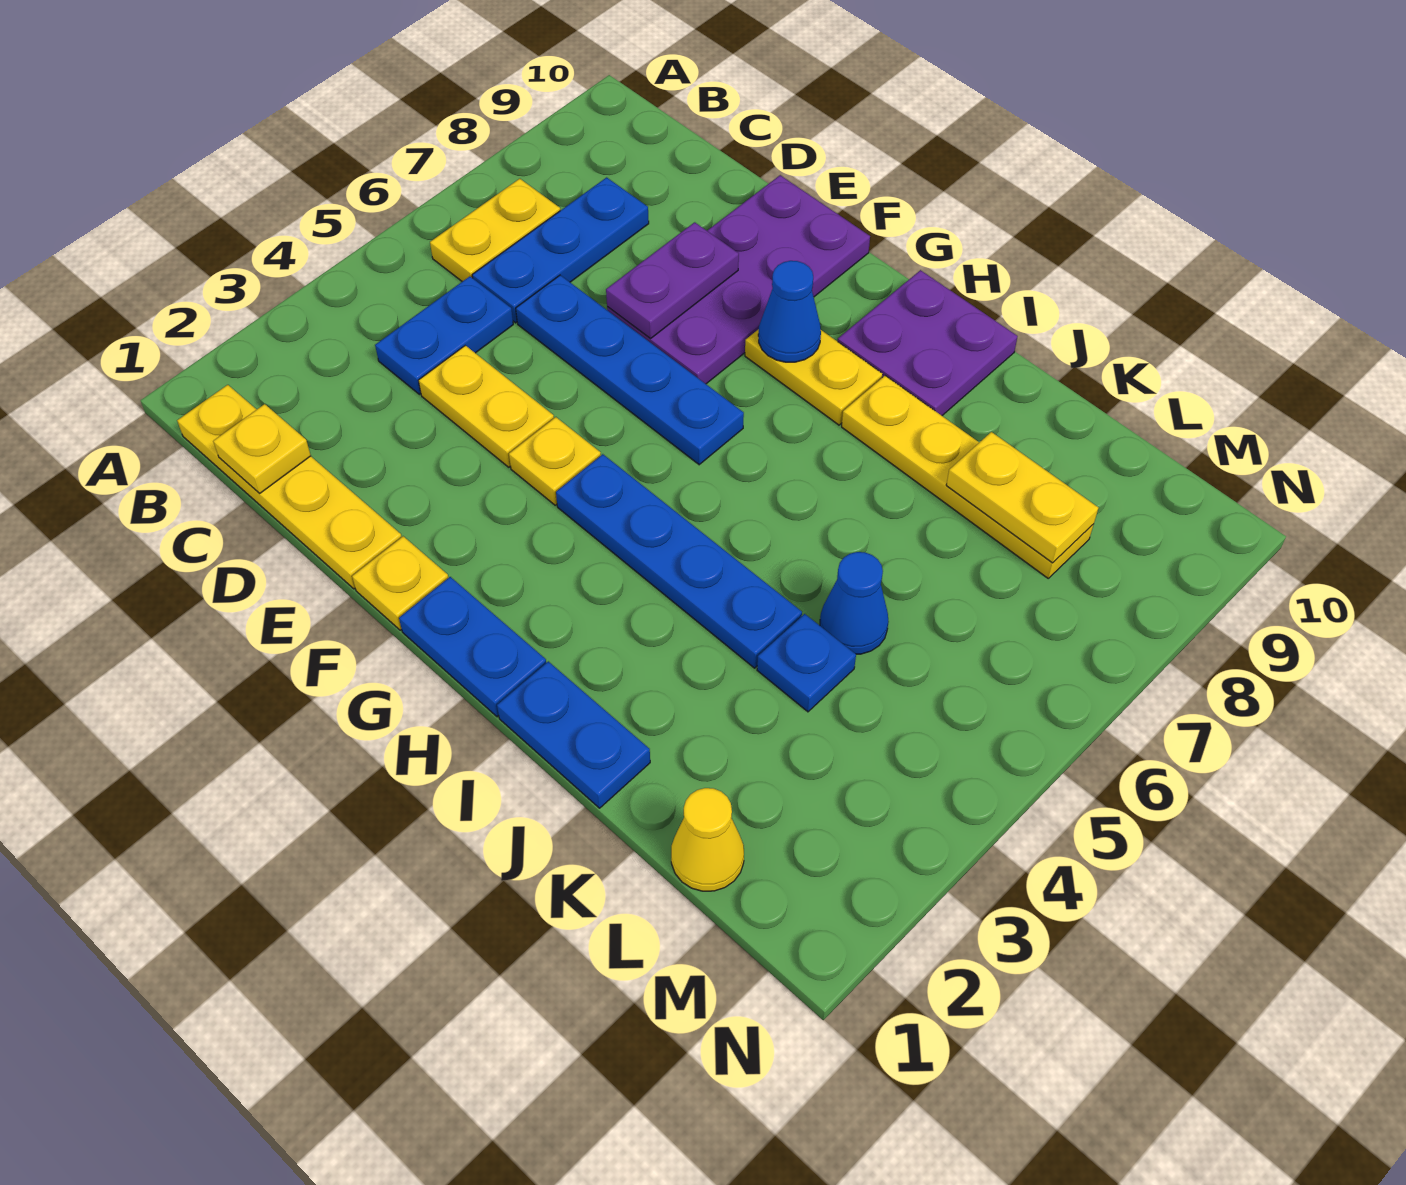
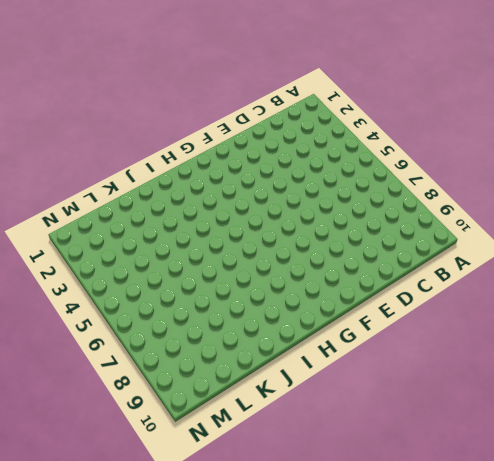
none -> yellow plate B1:E1 level 1
none -> yellow plate B6:B7 level 1
none -> blue plate C4:C5 level 1

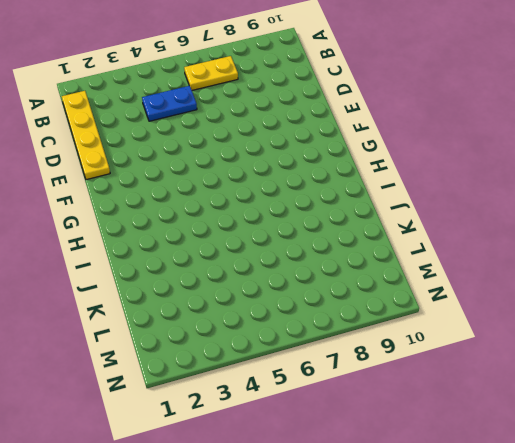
none -> blue plate C6:C8 level 1
none -> yellow plate D4:E4 level 1
none -> blue plate D6:G6 level 1

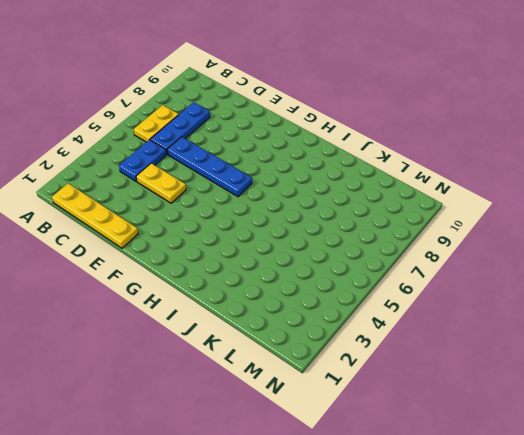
none -> purple plate E7:F10 level 1
none -> yellow plate F1 level 1
none -> yellow plate F4 level 1

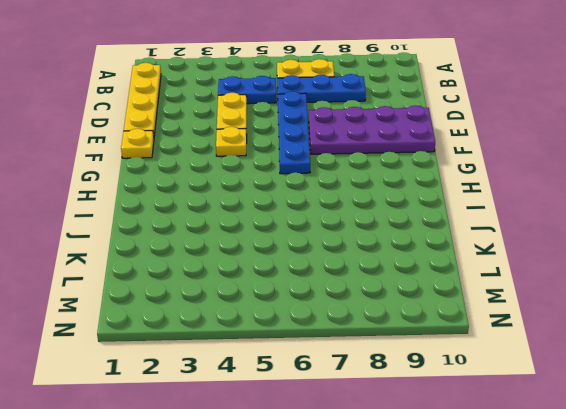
none -> blue plate G1:H1 level 1
none -> blue plate G4:J4 level 1
none -> yellow plate G8:H8 level 1

